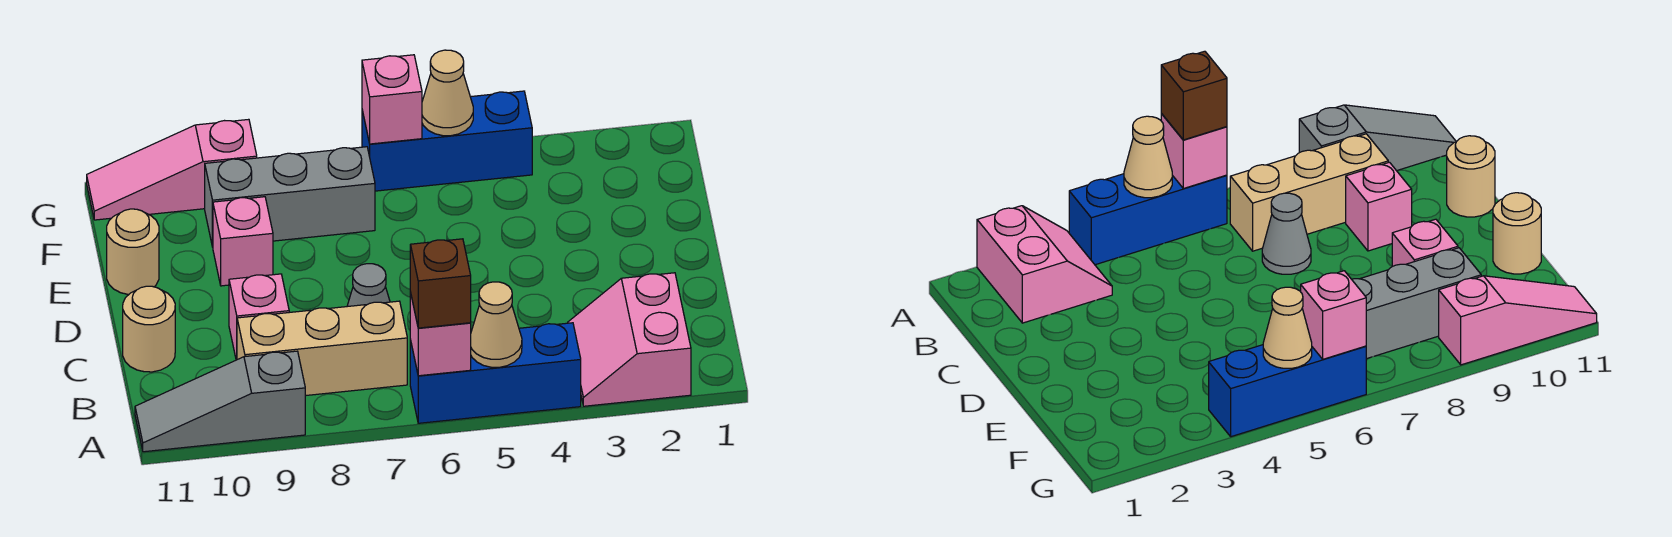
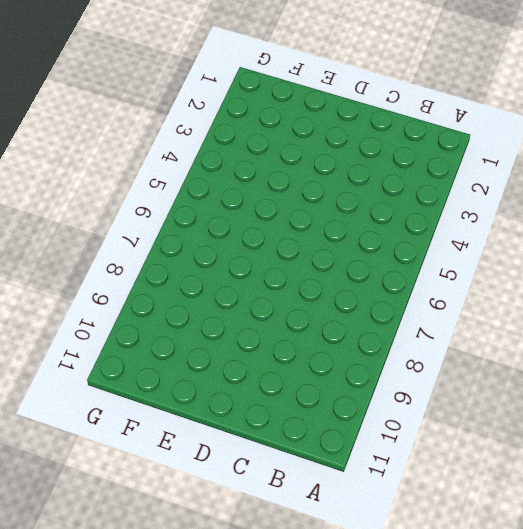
none -> pink slope A2:B3 level 1 top 2
none -> blue brick A4:A6 level 1
none -> grey slope A9:A11 level 1 top 9

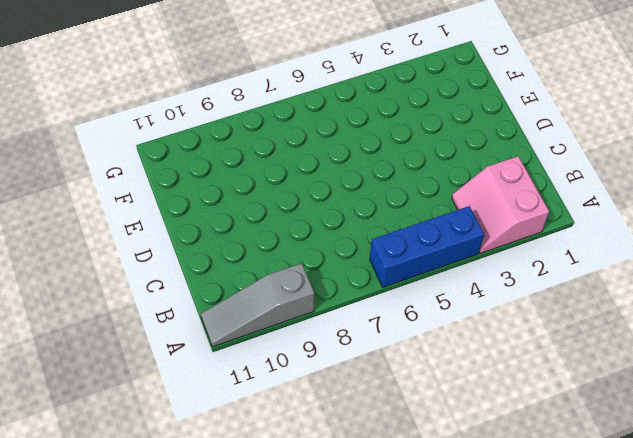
none -> tan brick B7:B9 level 1
none -> grey cone C7 level 1
none -> pink brick C9 level 1

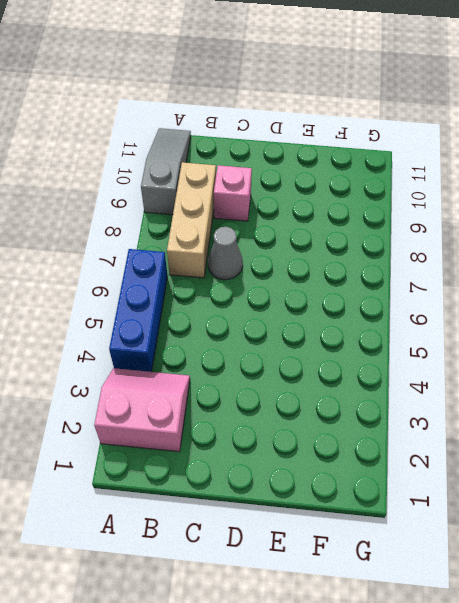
none -> tan round brick C11 level 1
none -> pink brick E9 level 1
none -> tan round brick E11 level 1

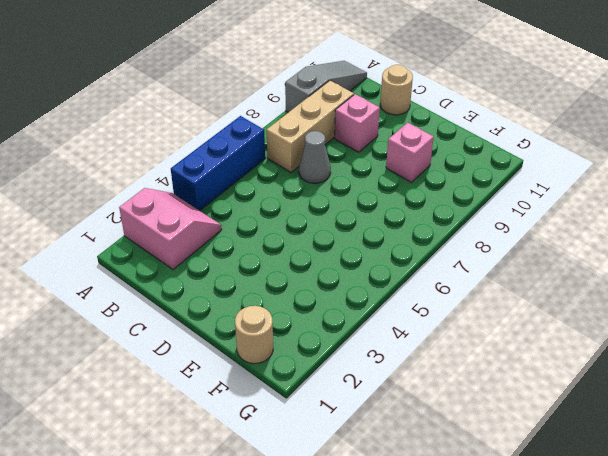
tan round brick F1 level 1 -> tan round brick E11 level 1
none -> grey brick F7:F9 level 1
none -> blue brick G4:G6 level 1
none -> pink slope G9:G11 level 1 top 9

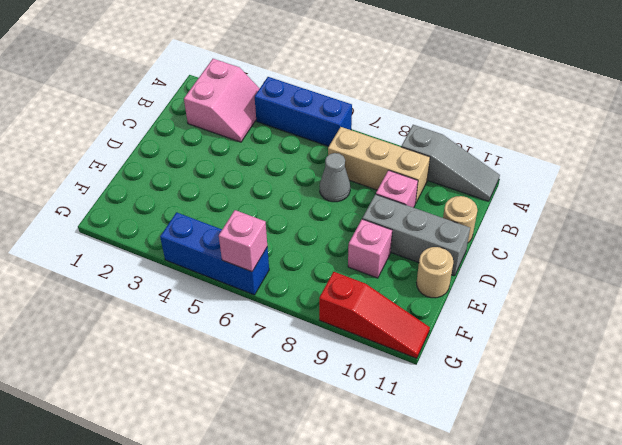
grey brick D9:D11 level 1 -> grey brick F7:F9 level 1
red slope G9:G11 level 1 top 9 -> pink slope G9:G11 level 1 top 9
none -> tan cone A5 level 2
none -> pink brick A6 level 2
none -> tan cone G5 level 2

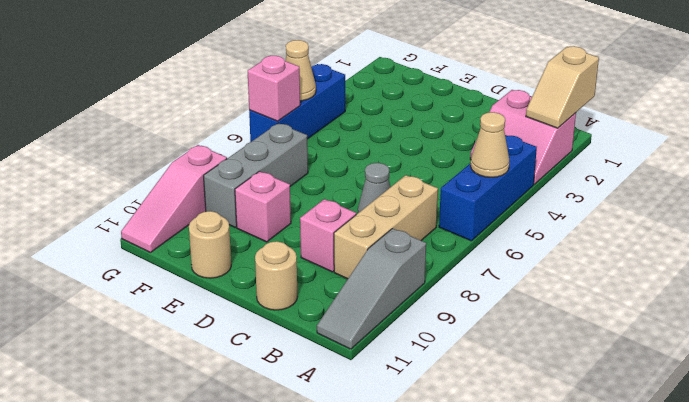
tan slope A1:A2 level 2 top 1 -> none
none -> pink brick A6 level 2
none -> brown brick A6 level 3

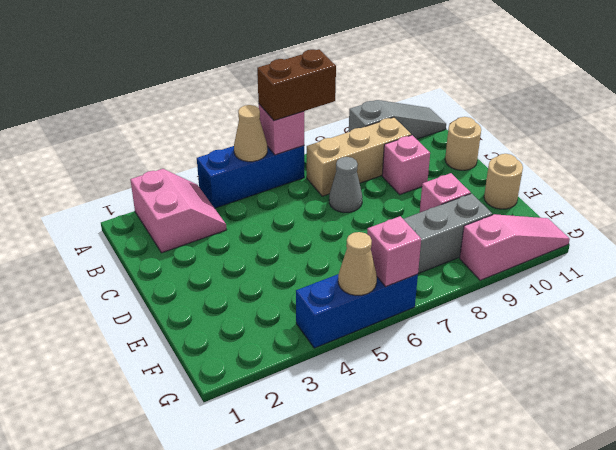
brown brick A6:A7 level 3 -> brown brick A6 level 3

